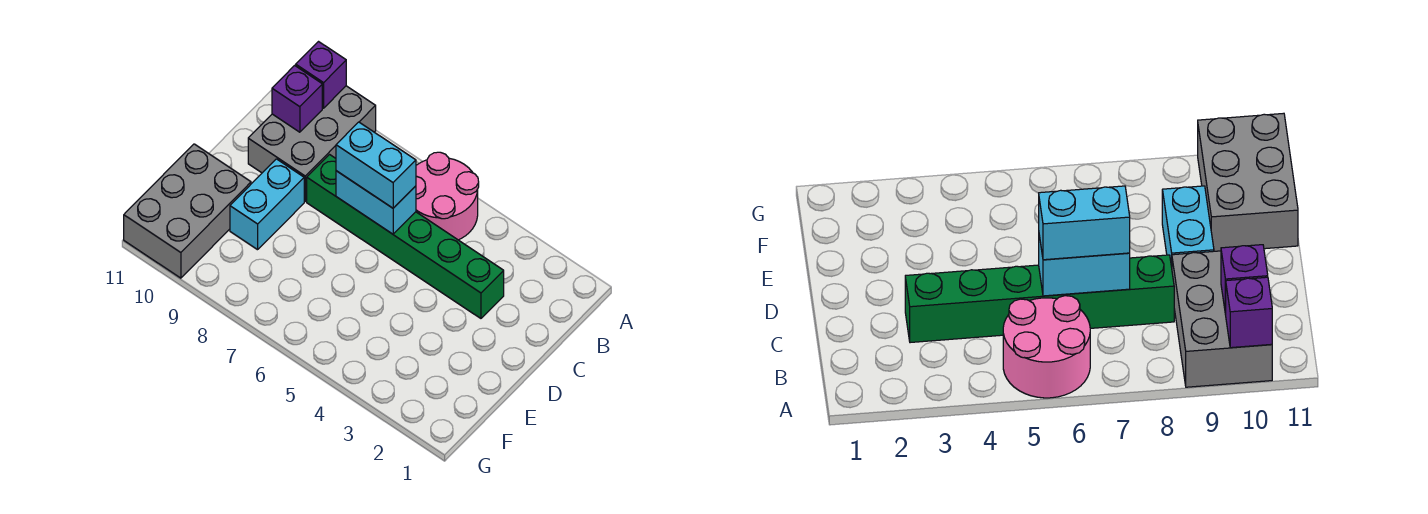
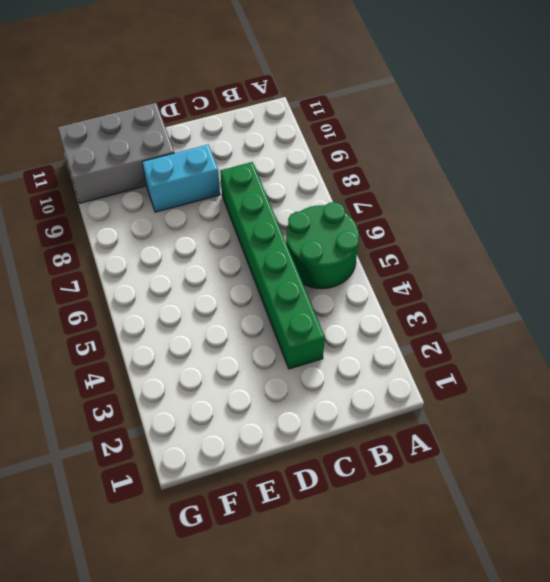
green round brick A5:B6 level 1 -> pink round brick A5:B6 level 1
none -> grey brick A9:C10 level 1
none -> purple brick A10 level 2

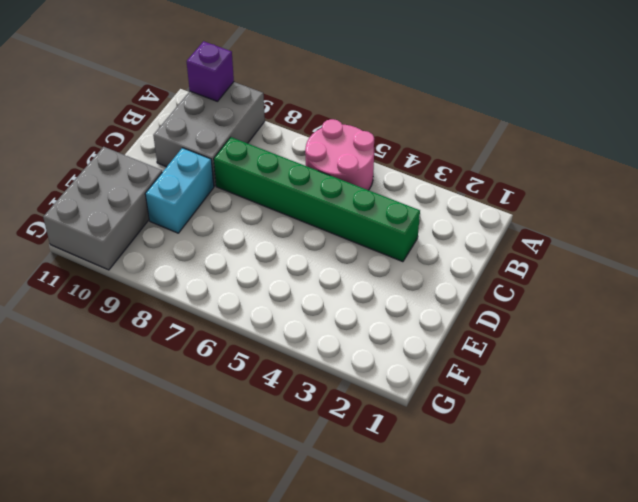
none -> purple brick B10 level 2
none -> cyan brick C6:C7 level 2

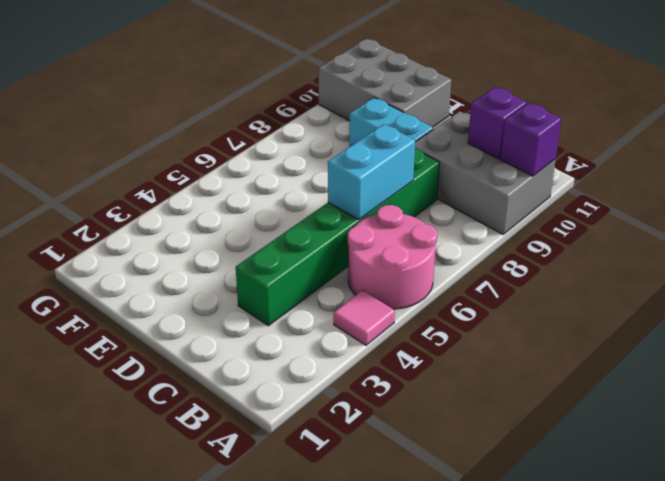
pink tile A4 level 1 -> none
none -> cyan brick C6:C7 level 3

